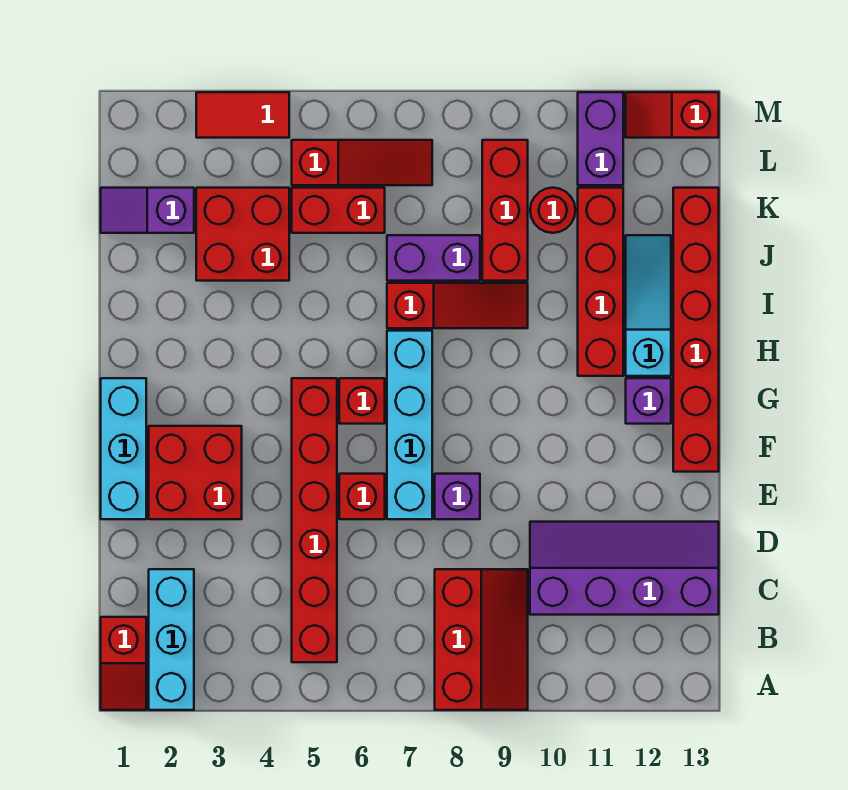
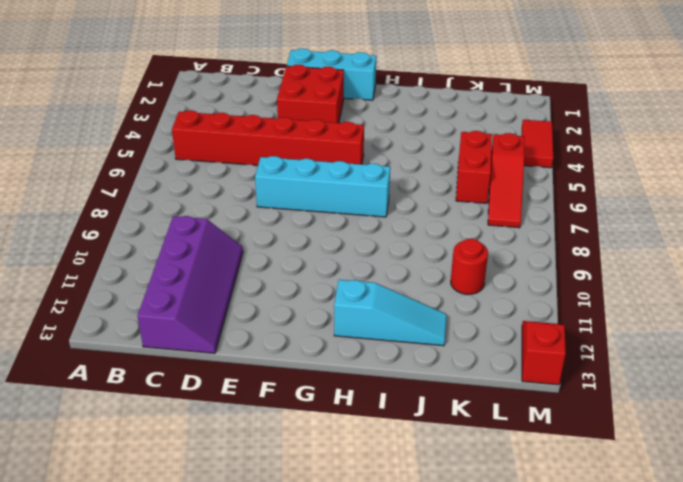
none -> red slope A1:B1 level 1 top B
none -> cyan brick A2:C2 level 1
none -> red slope A8:C9 level 1 top 8

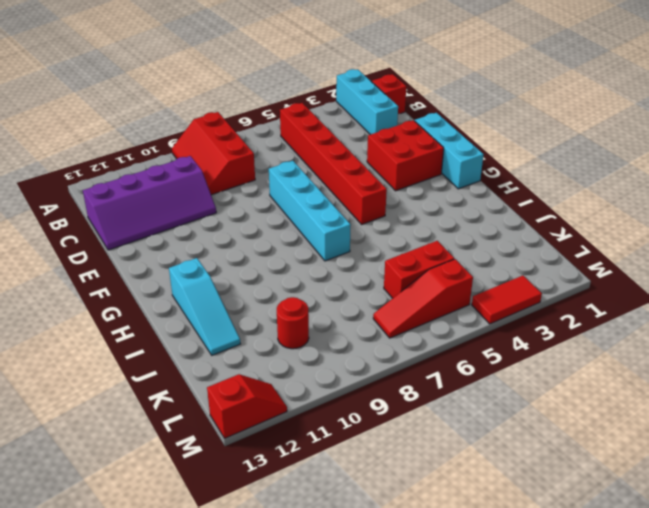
none -> red brick E6 level 1
none -> purple brick E8 level 1
none -> red brick F13:K13 level 1

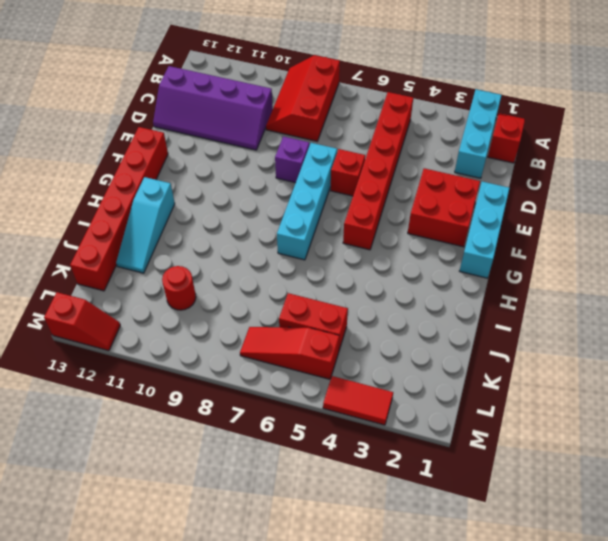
none -> red brick G6 level 1
none -> purple brick G12 level 1
none -> red brick H11:K11 level 1

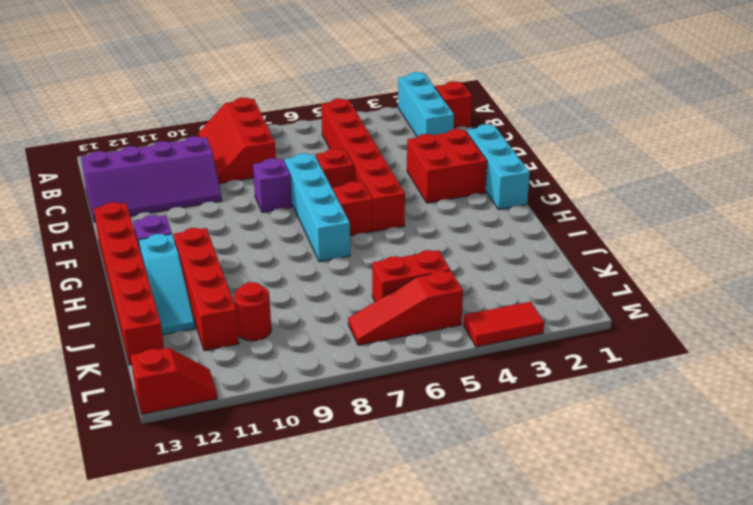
none -> red slope I7:I9 level 1 top 7
none -> red brick J3:K4 level 1
none -> purple brick J7:J8 level 1

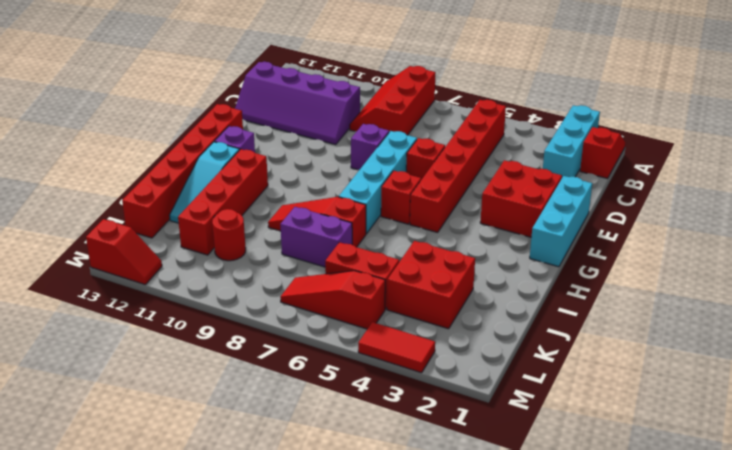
none -> red brick J9:L9 level 1
none -> purple slope K1:K2 level 1 top 2
none -> purple brick L11:M11 level 1

